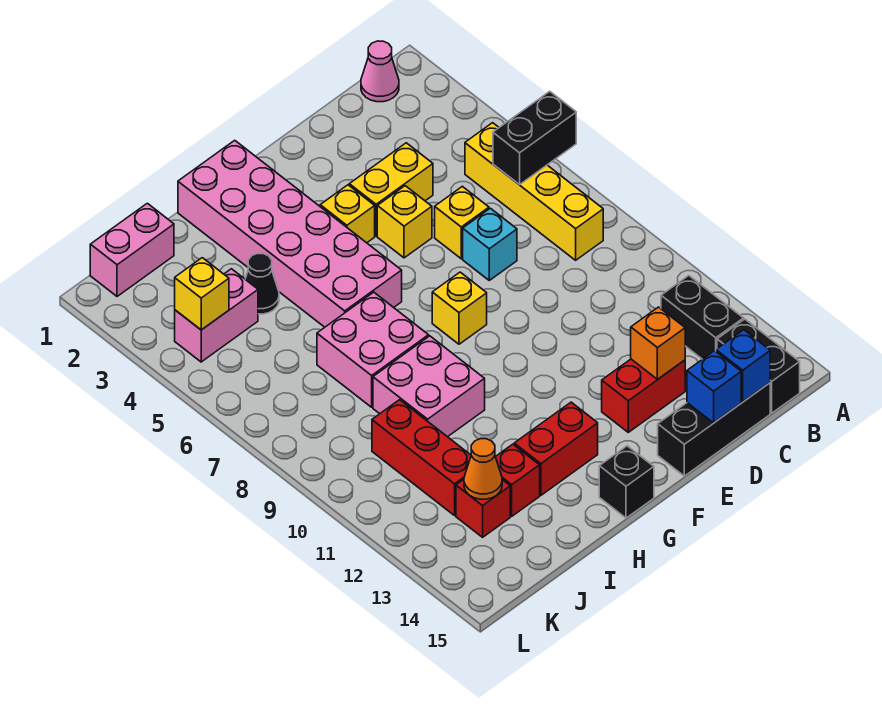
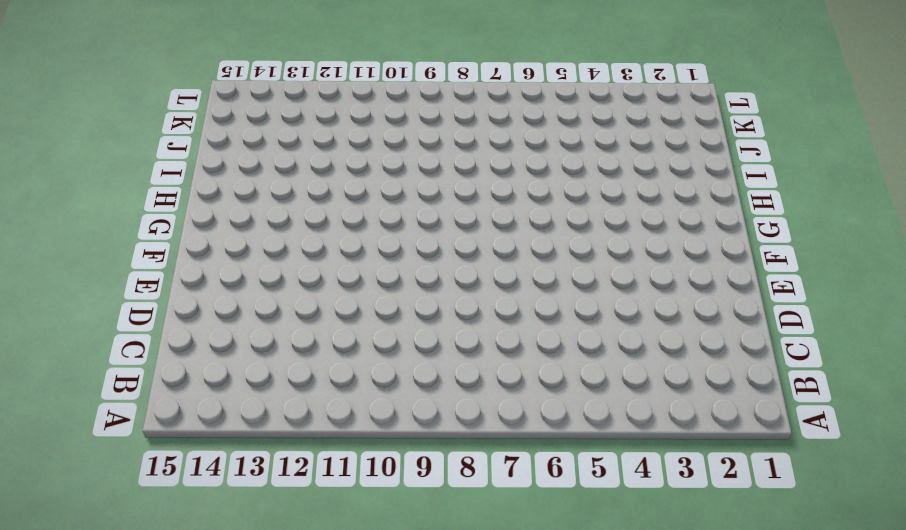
none -> pink cone B1 level 1
none -> yellow brick B5:B8 level 1
none -> black brick B12:B13 level 1

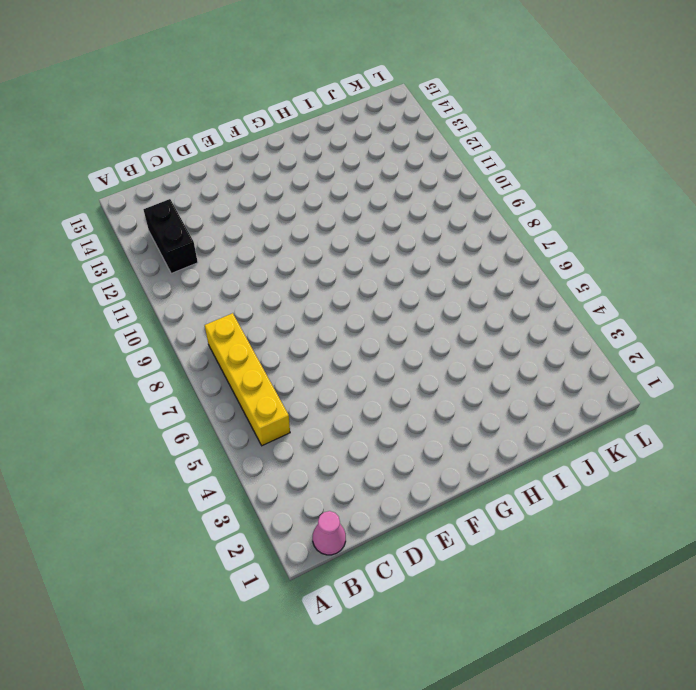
none -> black brick B14:B15 level 1
none -> black brick C15:E15 level 1
none -> yellow brick D4:E4 level 1

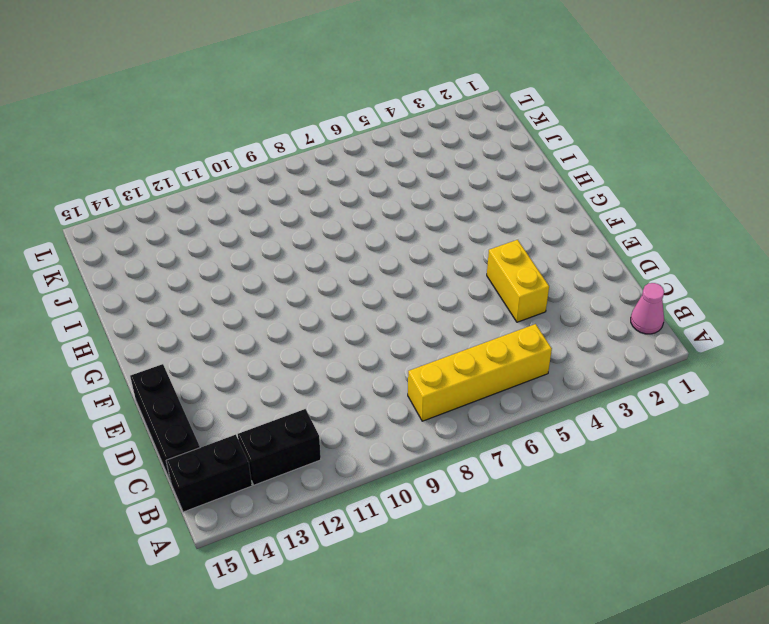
none -> yellow brick D6 level 1
none -> cyan brick D7 level 1
none -> red brick D13:E13 level 1

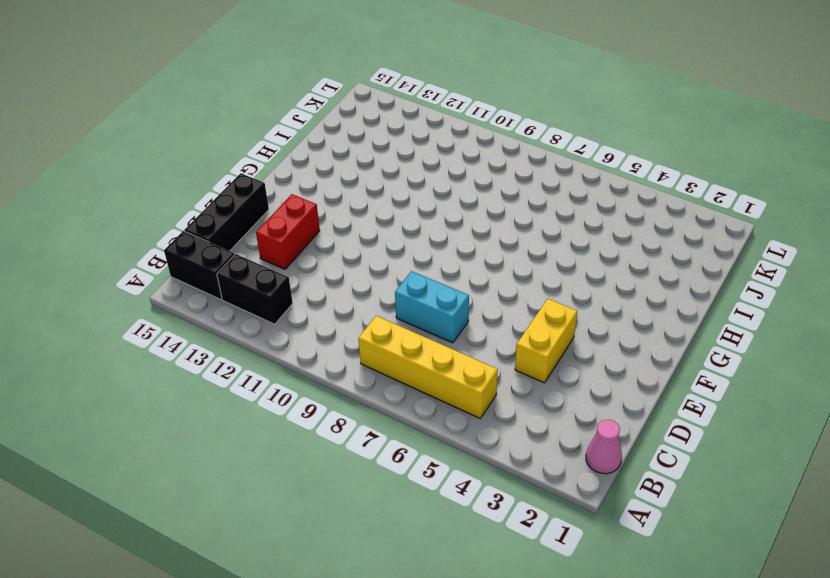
cyan brick D7:D8 level 1 -> cyan brick D7 level 1
none -> yellow brick D6 level 1
none -> yellow brick E5 level 1
none -> yellow brick F4 level 1

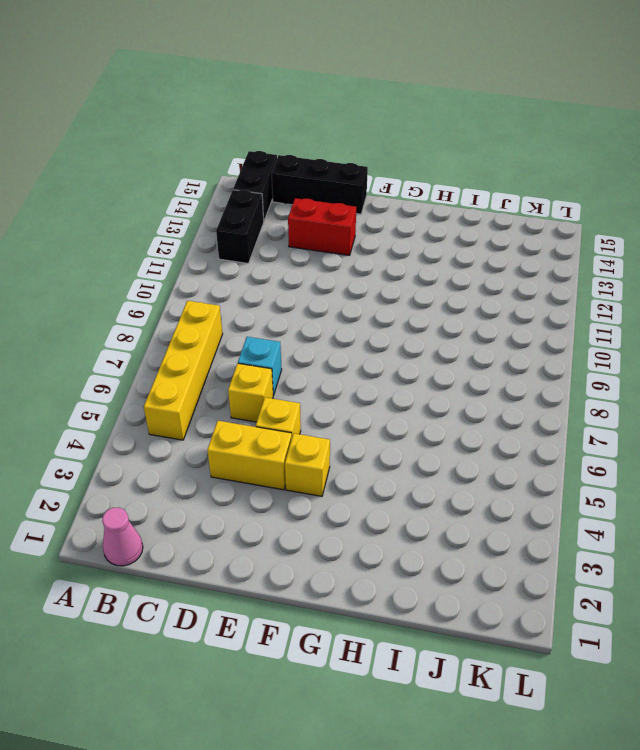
none -> yellow brick F8 level 1
none -> pink brick G1:H6 level 1
none -> red brick G13:H13 level 1

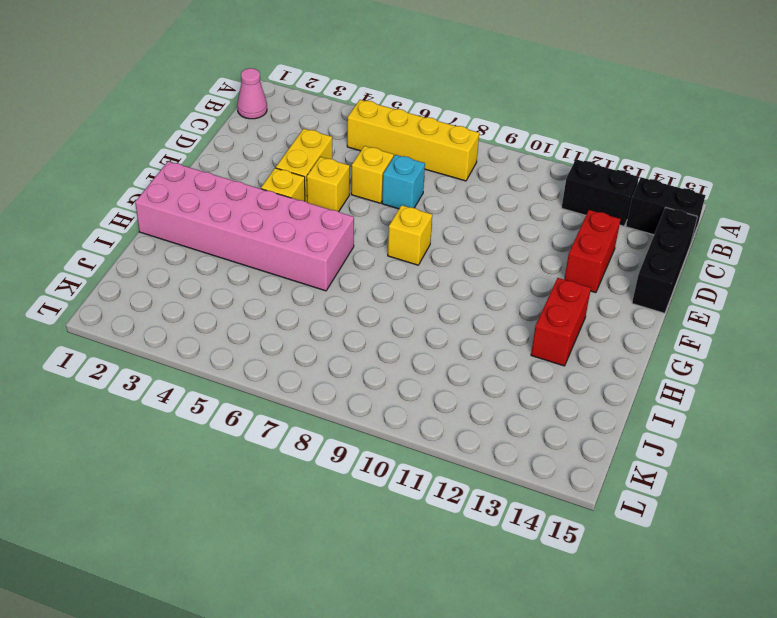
none -> black brick G15 level 1
none -> pink brick H7:I8 level 1
none -> pink brick H9:I10 level 1

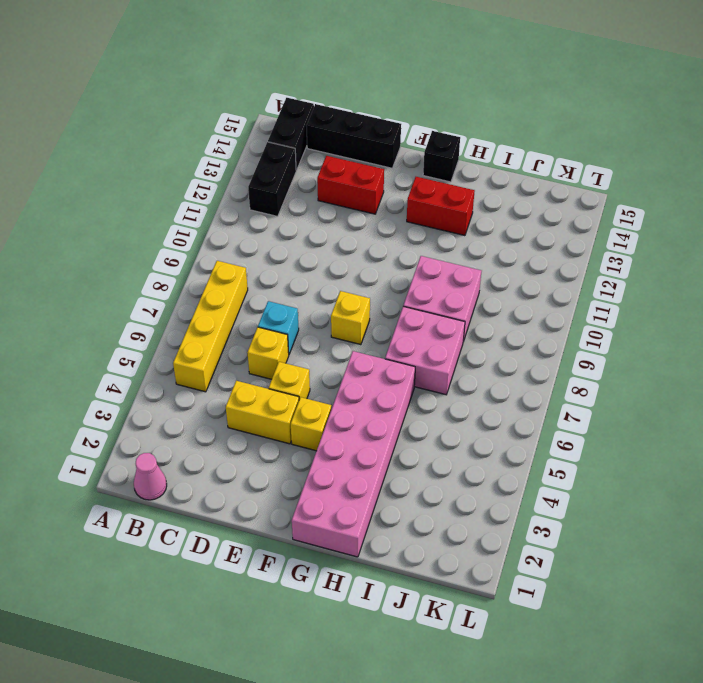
none -> black cone I4 level 1
none -> red brick I13 level 1
none -> pink brick J1:K1 level 1

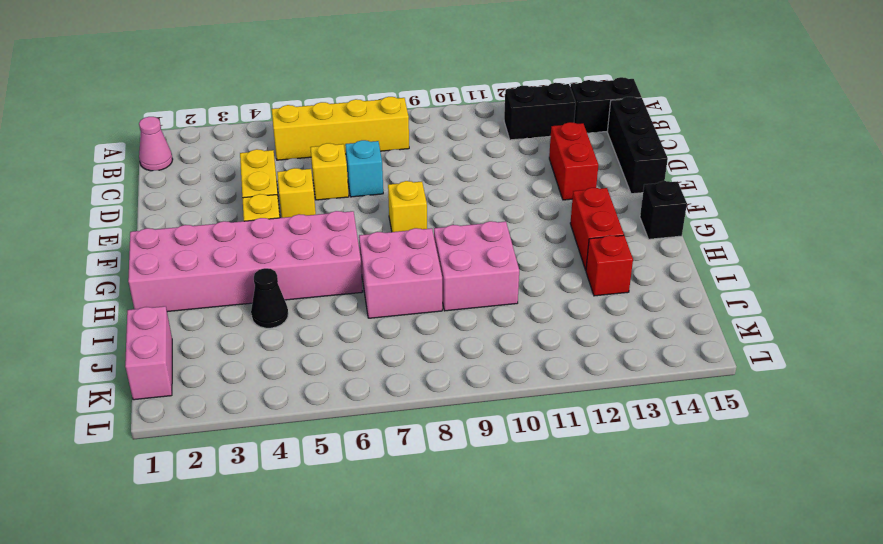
none -> pink brick J4:K4 level 1
none -> red brick J10:J12 level 1
none -> red brick J13 level 1

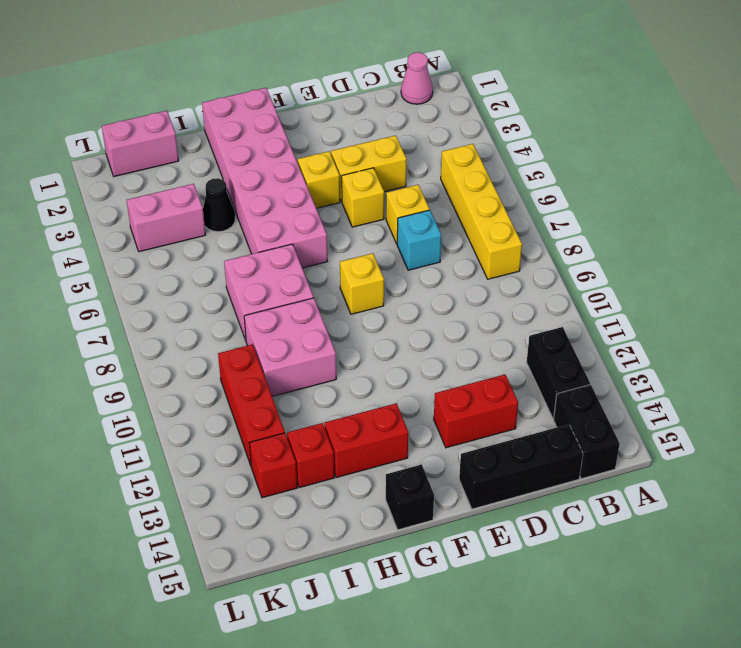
none -> black brick A6:B6 level 2
none -> blue brick C15 level 2
none -> orange brick D13 level 2

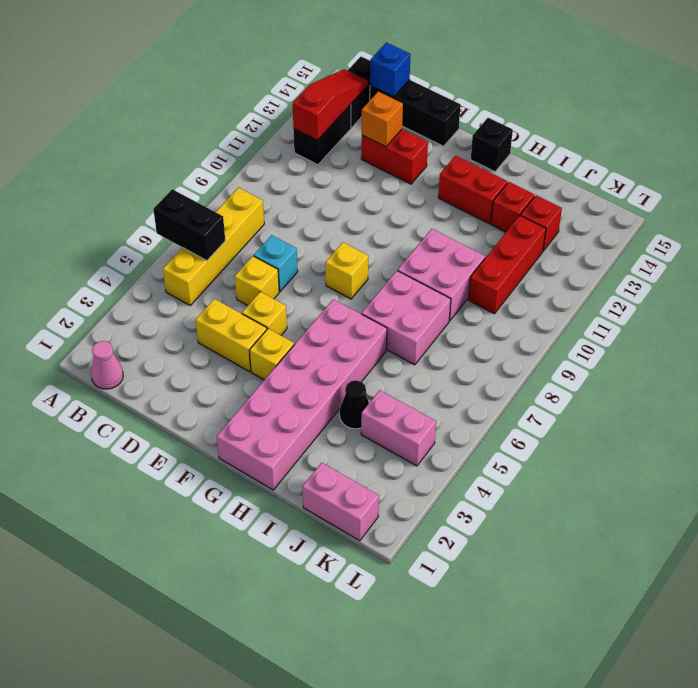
red slope B12:B14 level 2 top 12 -> none
none -> blue brick D15 level 2
none -> orange cone J13 level 2
none -> yellow brick K4 level 2

